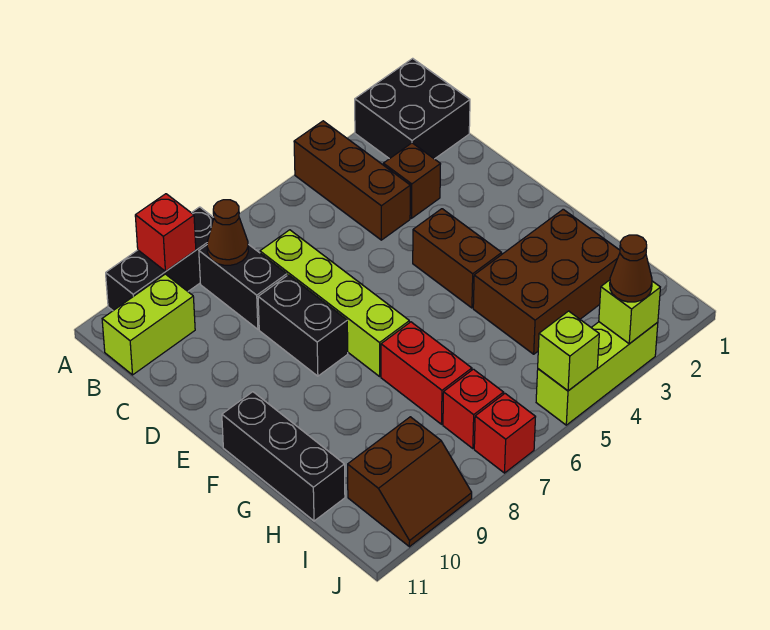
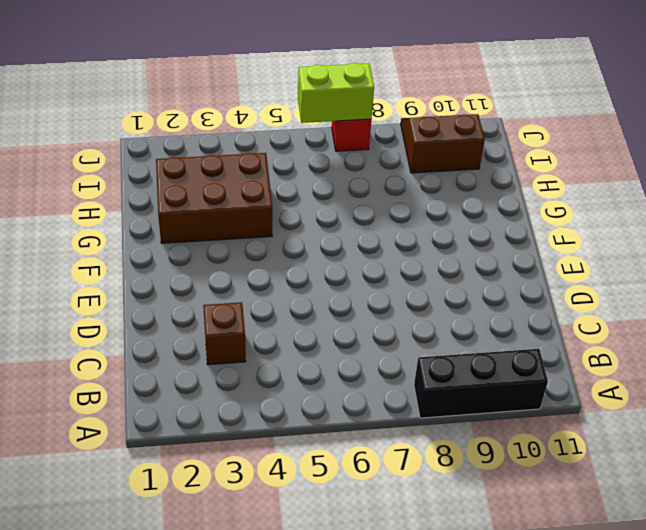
lime brick J6:J7 level 2 -> lime brick B10:B11 level 1
none -> black brick A1:B2 level 1
none -> brown brick A4:C4 level 1
none -> black brick B8:C8 level 1

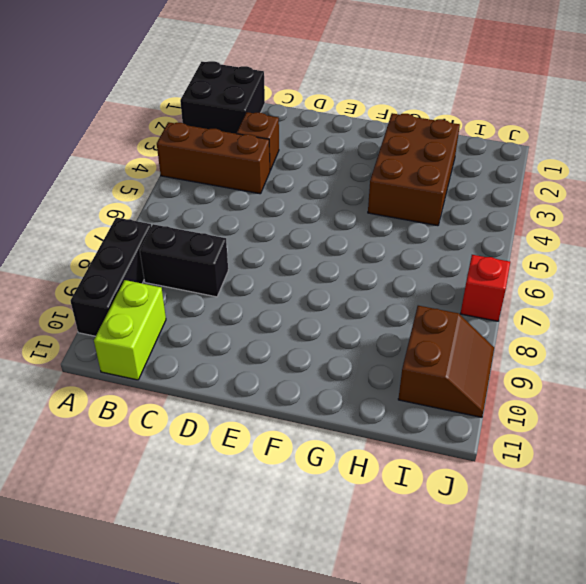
none -> lime brick C7:F7 level 1
none -> black brick D8:E8 level 1
none -> brown brick E4:F4 level 1

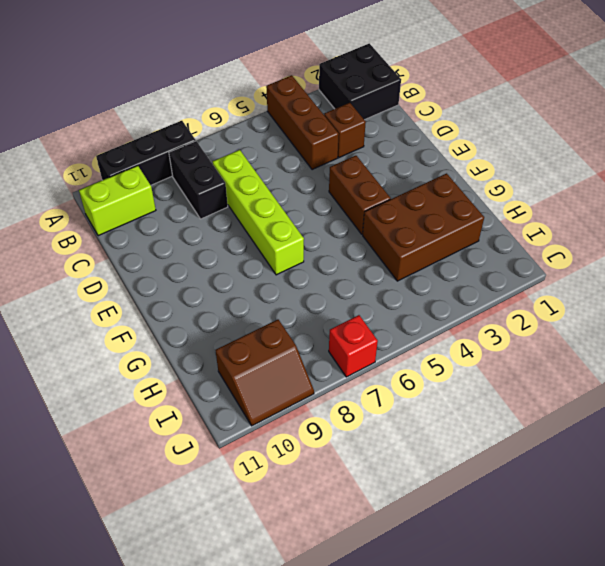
none -> black brick D8:E8 level 1
none -> black brick F11:H11 level 1
none -> red brick G7:H7 level 1

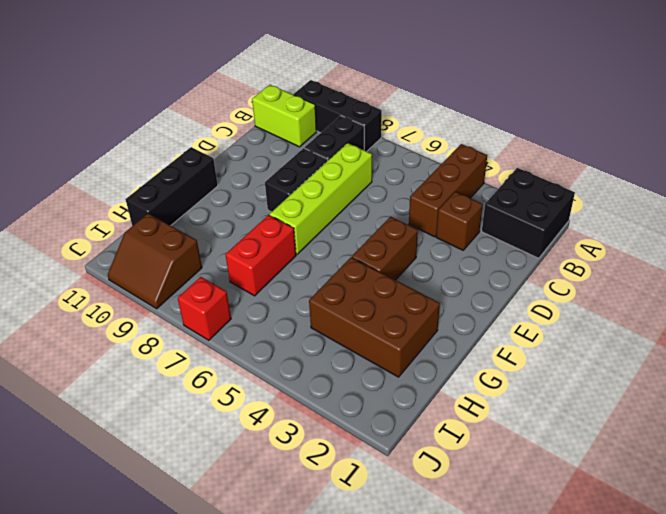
none -> red brick I7 level 1
none -> lime brick J3:J5 level 1
none -> red brick A9 level 2

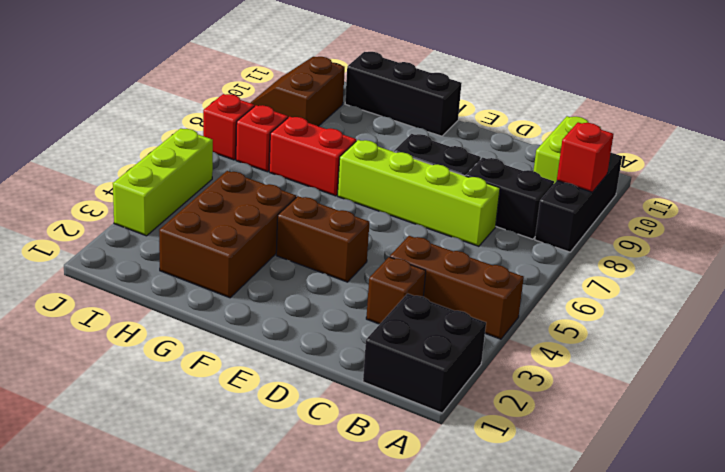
none -> brown cone B8 level 2
none -> lime brick J3 level 2
none -> lime brick J5 level 2

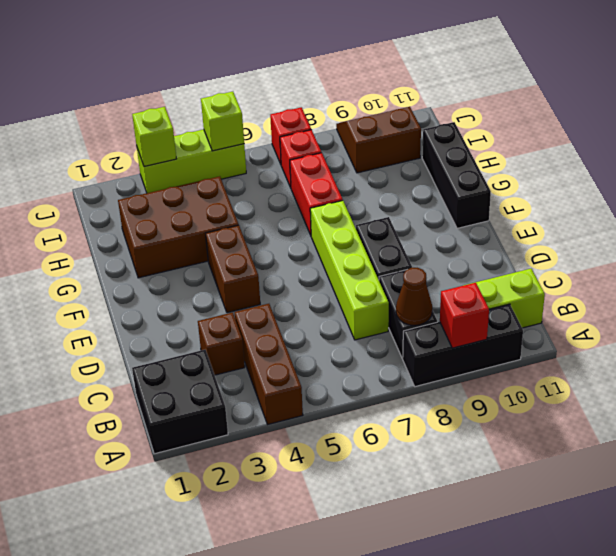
none -> brown cone J3 level 3

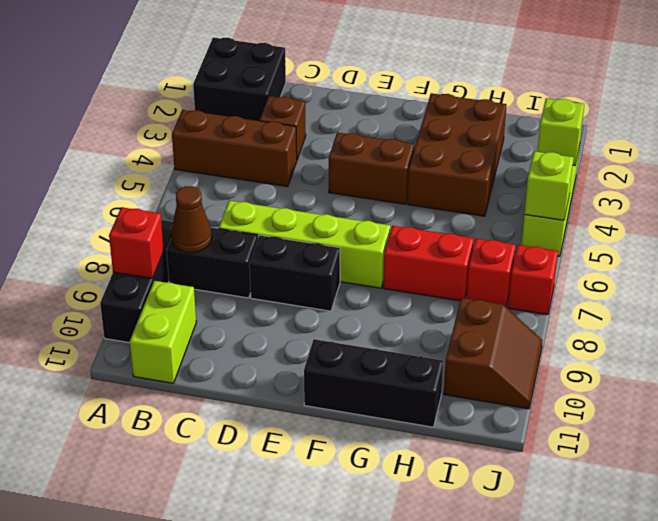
none -> brown cone J3 level 3

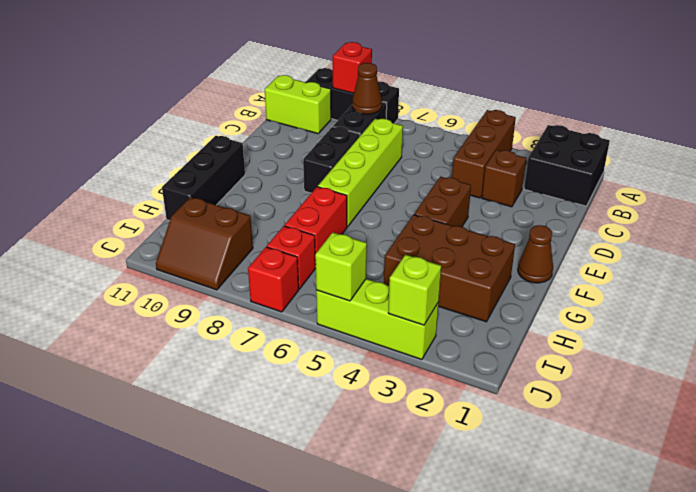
brown cone F1 level 1 -> brown cone J3 level 3

